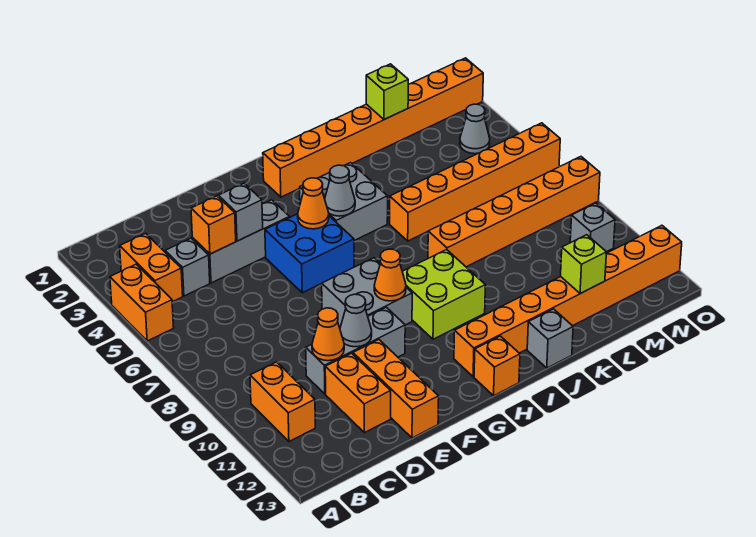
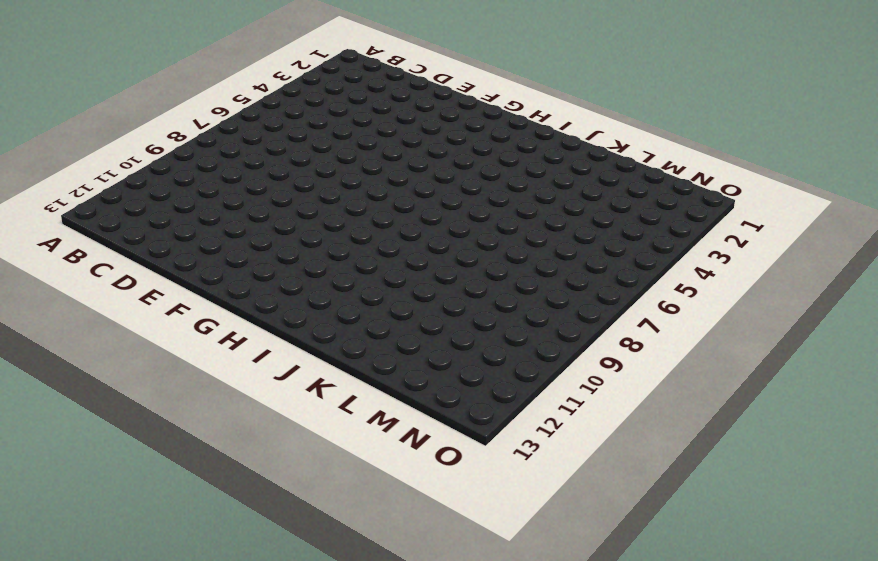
none -> orange brick A4:A5 level 1
none -> orange brick B3:B4 level 1
none -> orange brick B10:B11 level 1

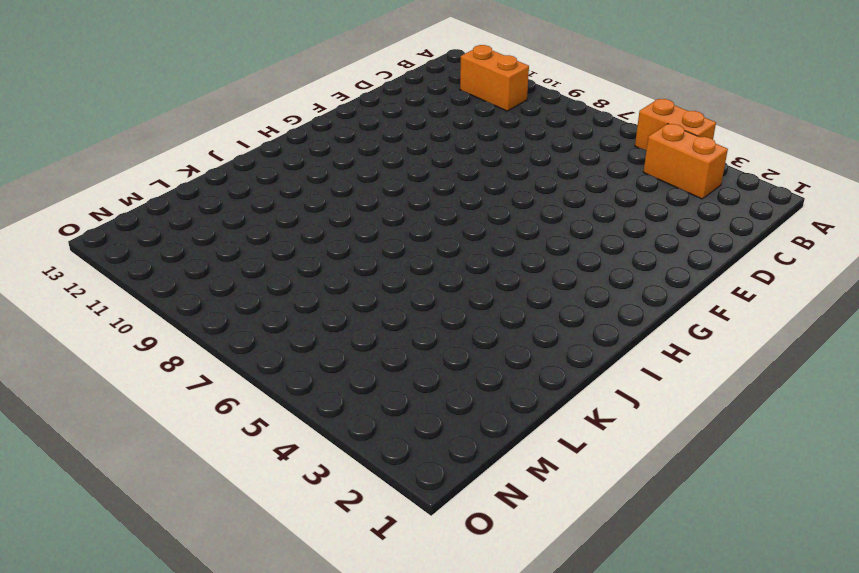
none -> grey brick C4 level 1
none -> grey brick D4:F4 level 1
none -> grey brick D10:F10 level 1

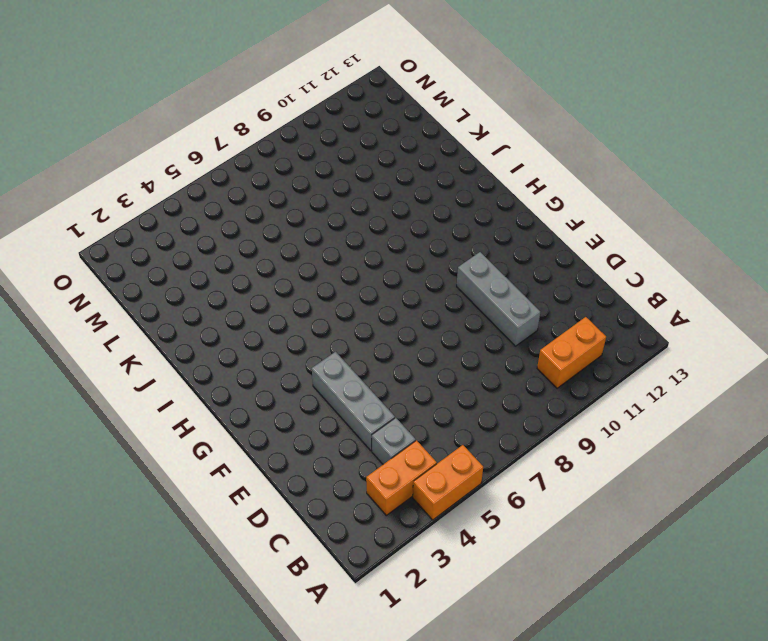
none -> orange brick D11:D12 level 1
none -> orange brick E11:E13 level 1
none -> blue brick F5:G6 level 1

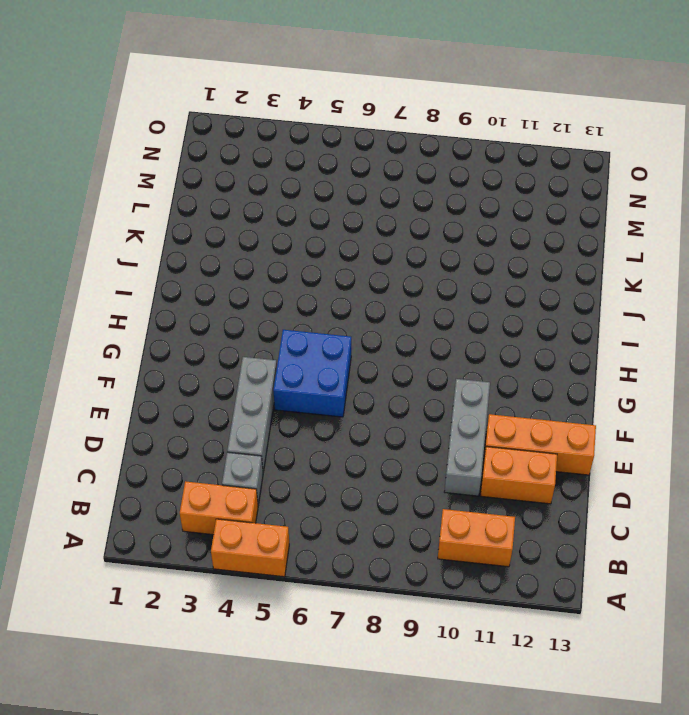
none -> grey brick F8:G9 level 1
none -> orange brick H2:O2 level 1
none -> grey brick H4:I5 level 1

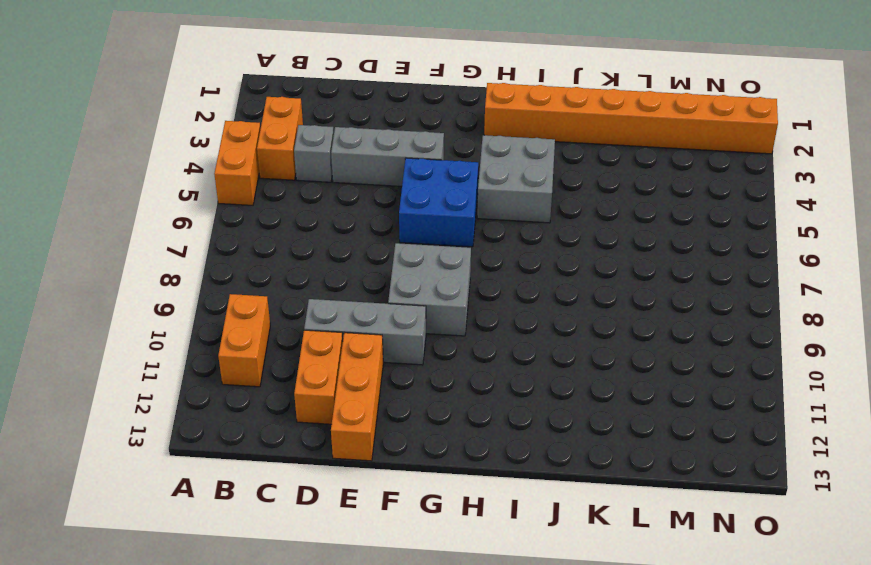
none -> lime brick H9:I10 level 1
none -> orange brick H12:O12 level 1
none -> orange brick H13 level 1

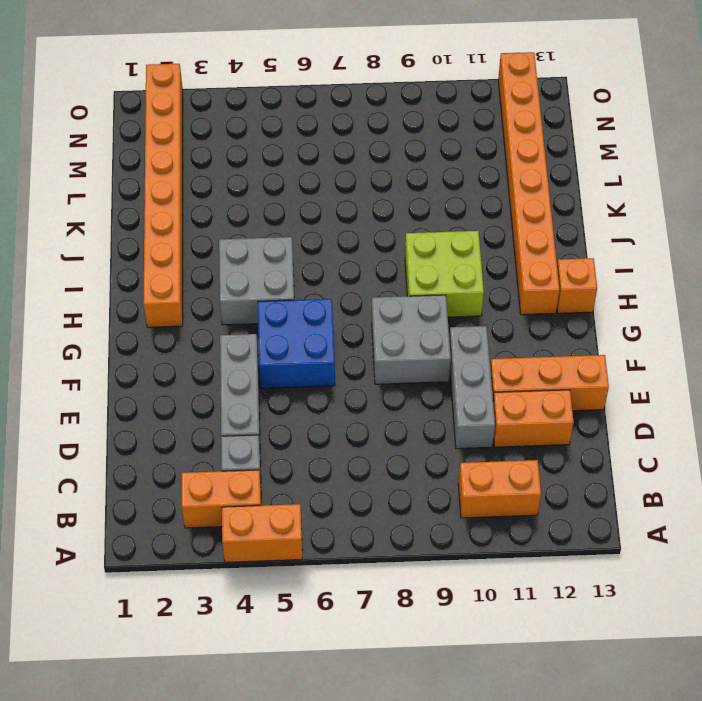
none -> orange brick J6:O6 level 1
none -> orange brick J8:O8 level 1
none -> grey brick J13 level 1

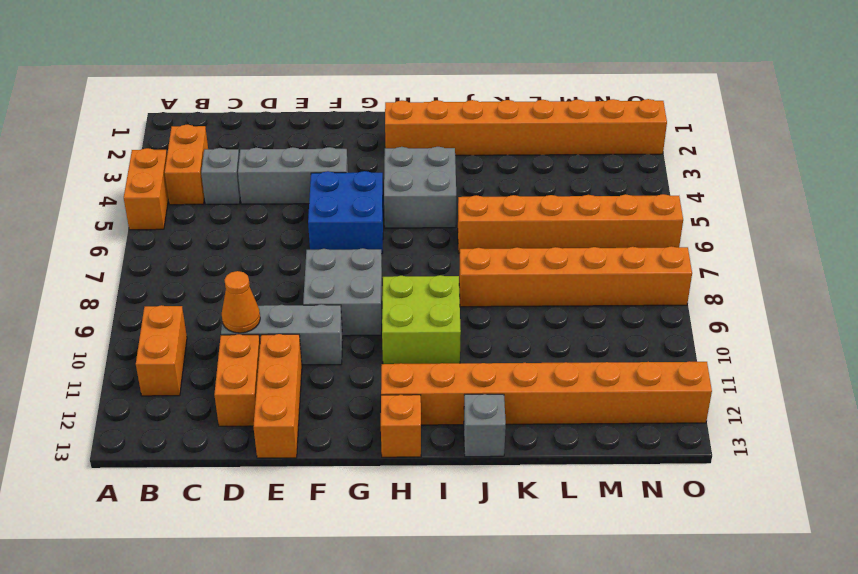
none -> grey cone N4 level 1
none -> grey brick N10 level 1
none -> orange brick D4 level 2

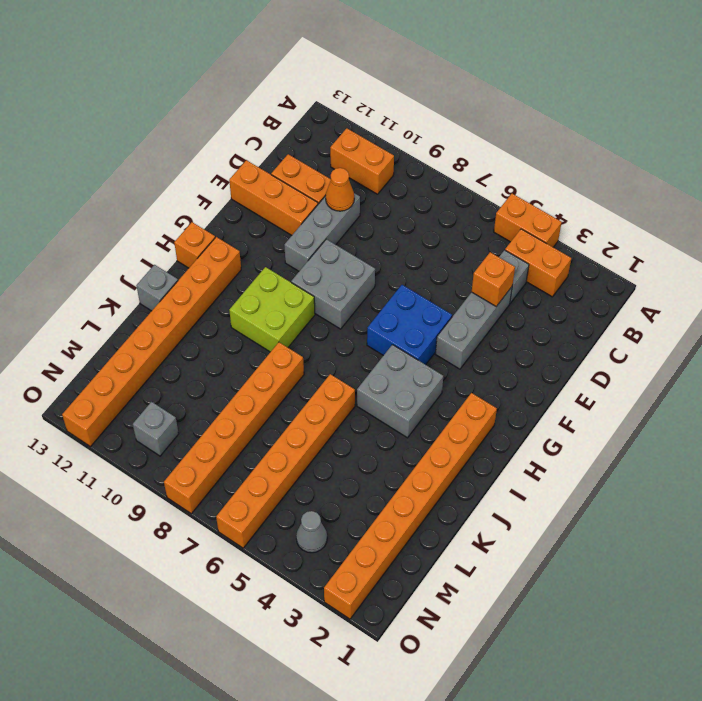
none -> grey brick E4 level 2
none -> grey cone E10 level 2
none -> orange cone G5 level 2

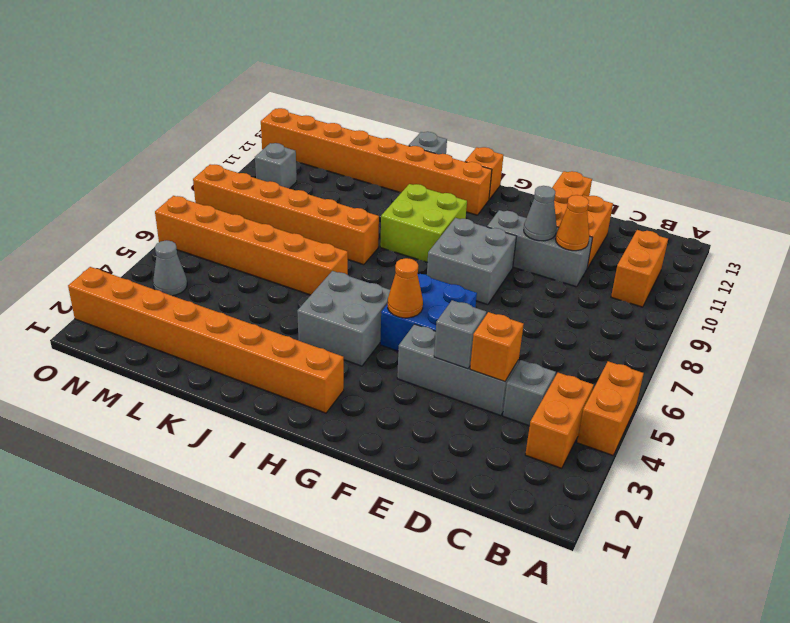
none -> orange cone G9 level 2
none -> grey cone H5 level 2
none -> lime brick L2 level 2

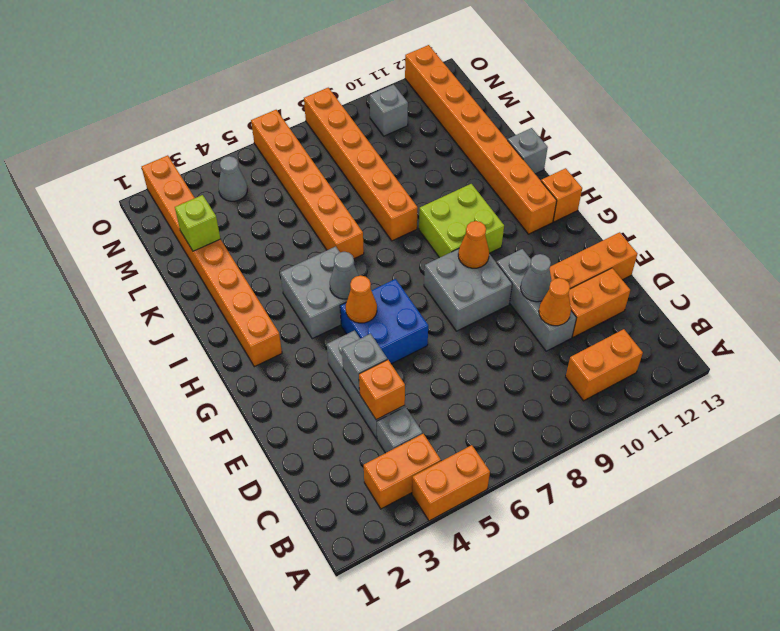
none -> lime brick L12 level 2

